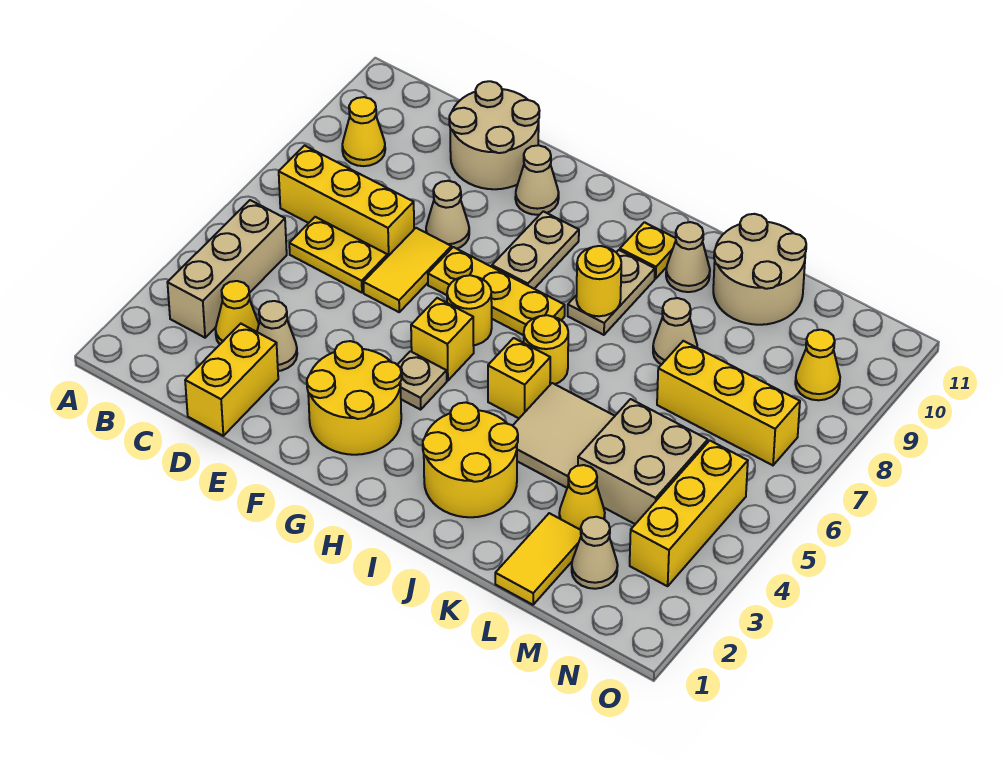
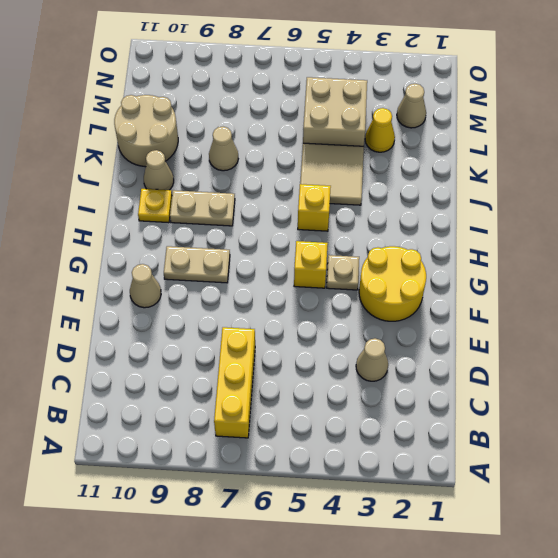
none -> tan brick B3:B5 level 1
none -> yellow cone B9 level 1
none -> yellow cone C3 level 1
none -> yellow plate C6:D6 level 1

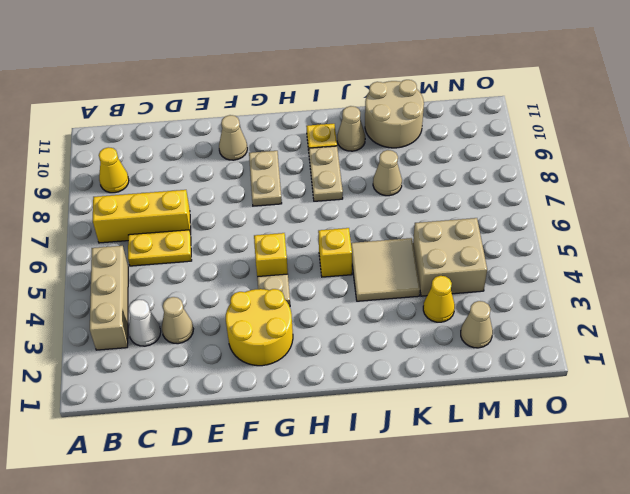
white cone C3 level 1 -> yellow cone C3 level 1
none -> yellow brick D1:D2 level 1
none -> tan round brick D10:E11 level 1
none -> yellow tile E6:E7 level 1
none -> tan cone E8 level 1

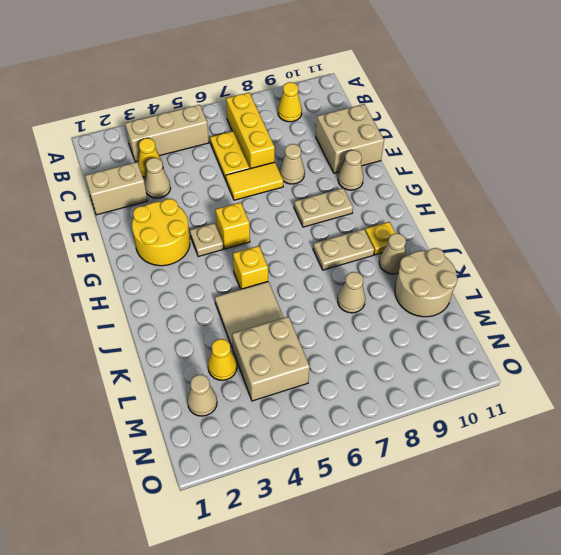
tan brick D1:D2 level 1 -> yellow brick D1:D2 level 1
tan brick D10:E11 level 1 -> tan round brick D10:E11 level 1
none -> yellow plate F7:H7 level 1
none -> yellow round brick G6 level 1
none -> yellow round brick I2:J3 level 1
none -> yellow round brick I6 level 1

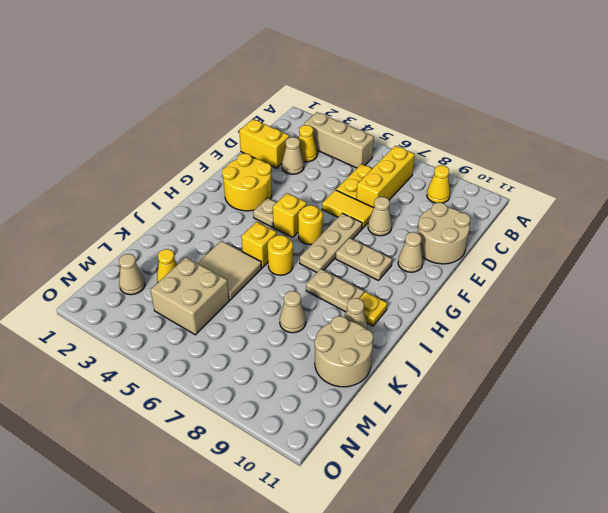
tan plate F7:H7 level 1 -> yellow plate F7:H7 level 1
none -> yellow round brick I2:J3 level 1
none -> yellow tile L1:L2 level 1
none -> yellow brick L7:N7 level 1
none -> yellow brick N3:N5 level 1

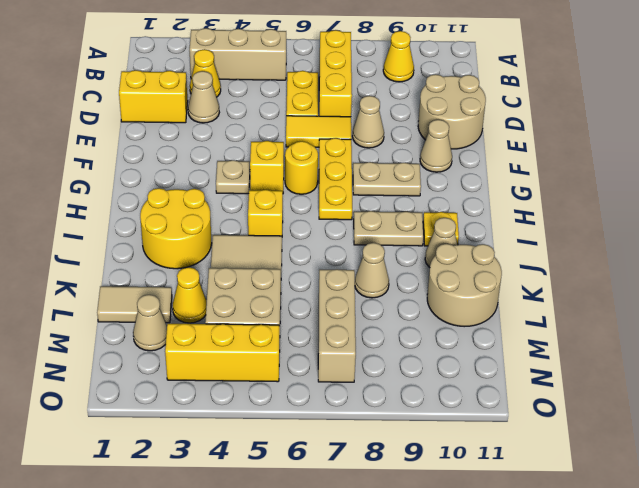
tan tile L1:L2 level 1 -> yellow tile L1:L2 level 1
tan brick L7:N7 level 1 -> yellow brick L7:N7 level 1
none -> yellow round brick F2:G3 level 1
none -> yellow round brick I6 level 1
none -> yellow cone N9 level 1
none -> yellow round brick I8 level 2

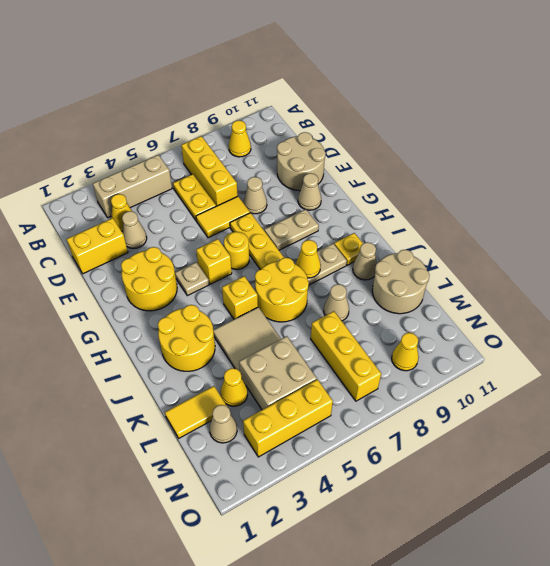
yellow round brick I6:J7 level 1 -> yellow round brick I6 level 1
yellow cone I8 level 2 -> yellow round brick I8 level 2

